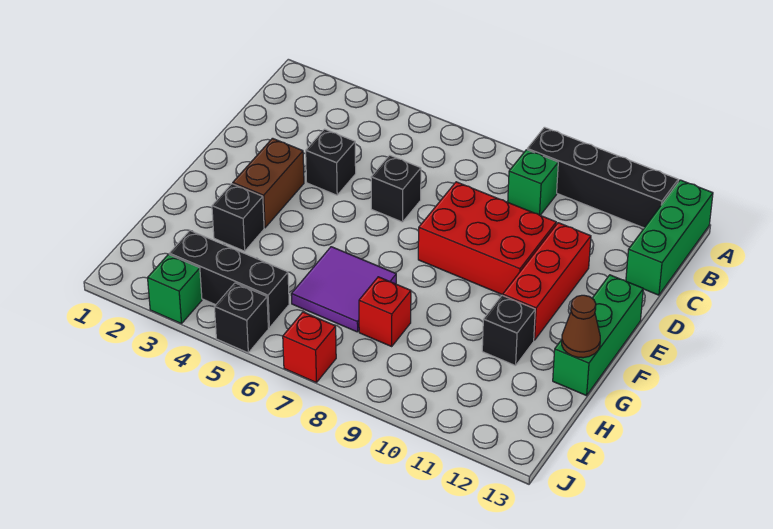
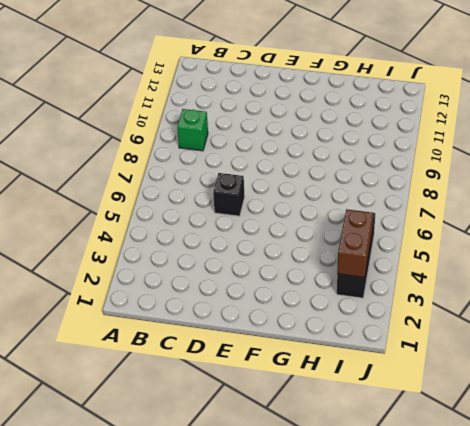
brown brick I3:I4 level 2 -> brown brick E3:F3 level 1
none -> black brick A9:A12 level 1
none -> green brick A13:C13 level 1
none -> black brick D4 level 1

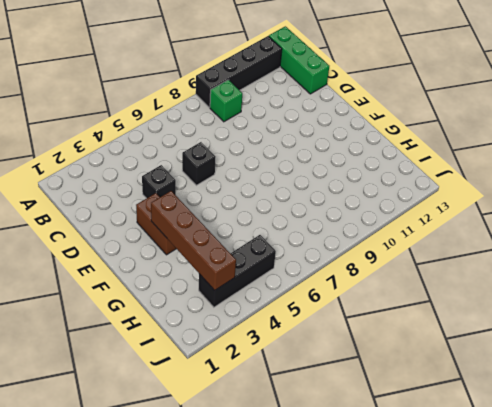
brown brick F3:I3 level 2 -> none
none -> red brick D8:E10 level 1
none -> red brick D11:F11 level 1
none -> green brick E13:G13 level 1

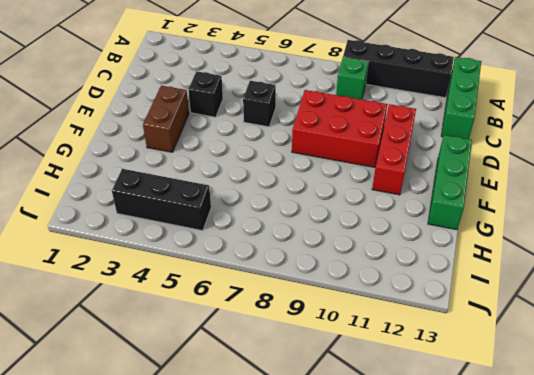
none -> black brick G3 level 1
none -> purple tile G6:H7 level 1
none -> black brick G11 level 1

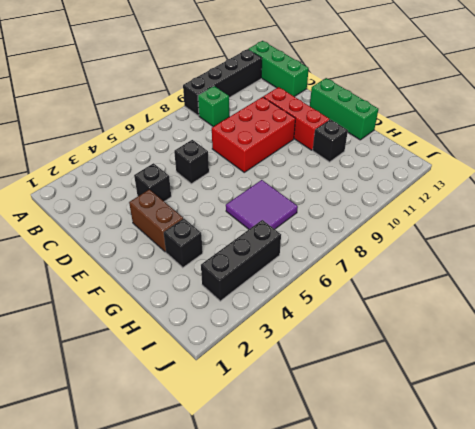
none -> red brick H8 level 1
none -> green brick J3 level 1
none -> black brick J5 level 1

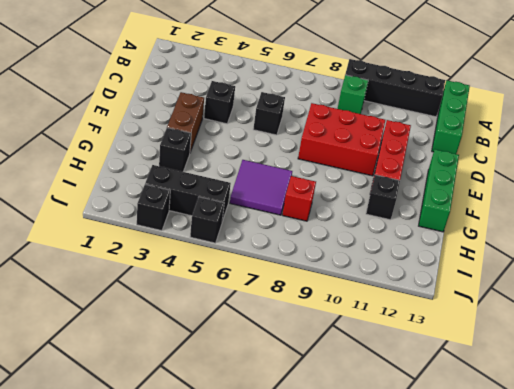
black brick J3 level 1 -> green brick J3 level 1
none -> red brick J7 level 1
none -> brown cone G13 level 2

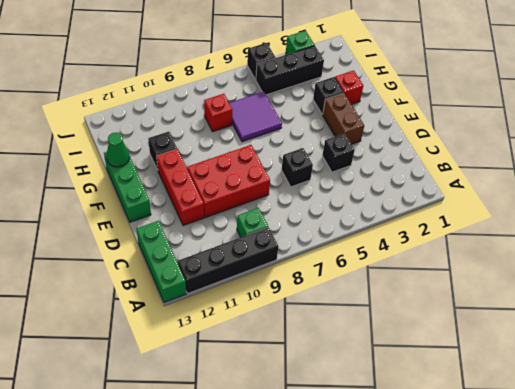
red brick G2 level 1 -> red brick J7 level 1
green cone G13 level 2 -> brown cone G13 level 2

